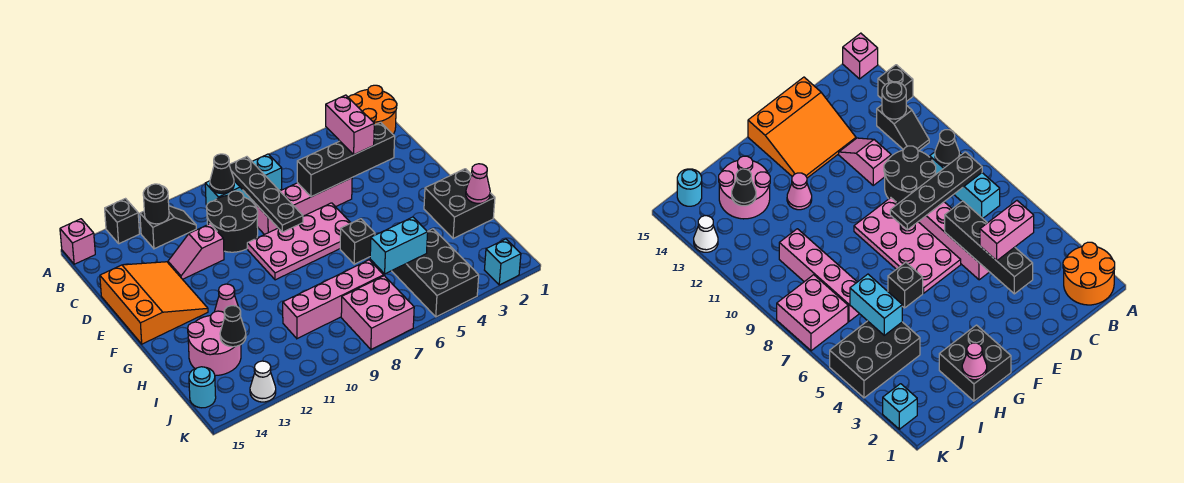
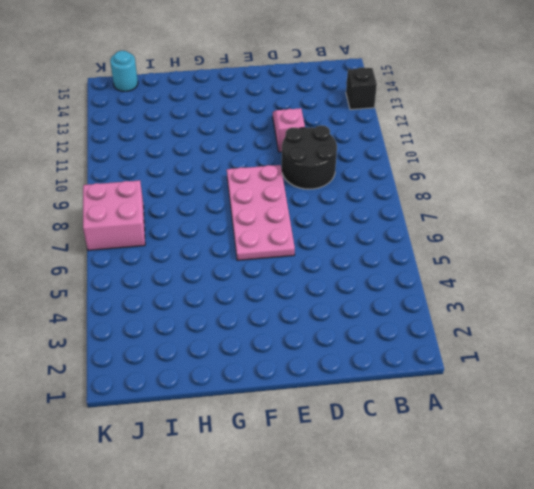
none -> orange round brick A1:B2 level 1
none -> pink brick A15 level 1
none -> cyan brick B7:B9 level 1

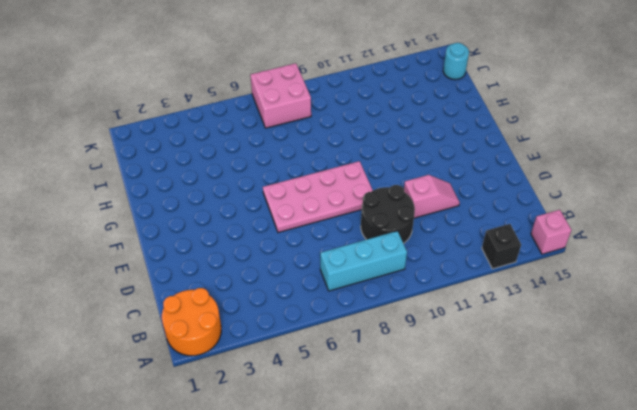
none -> black slope B11:B12 level 1 top 12
none -> pink brick D5:D8 level 1
none -> orange slope D13:F15 level 1 top 15

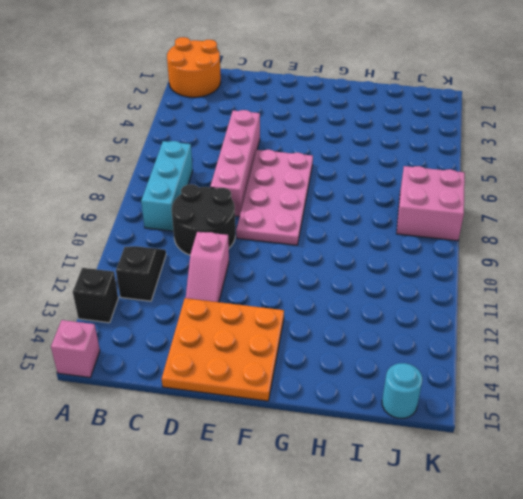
orange plate D13:F15 level 1 -> orange slope D13:F15 level 1 top 15
none -> black brick G1:H2 level 1
none -> black brick G6 level 1
none -> pink cone G12 level 1

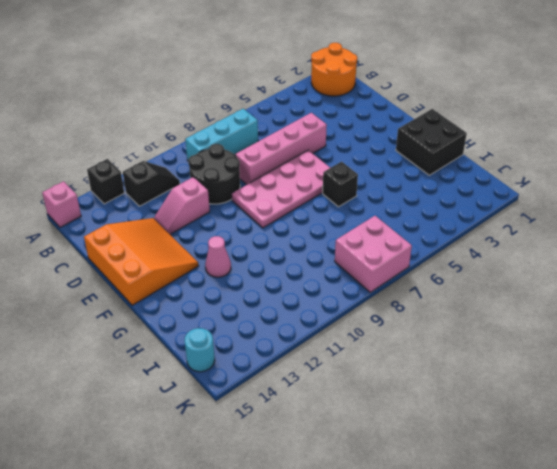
none -> pink round brick H13:I14 level 1
none -> black brick I4:K5 level 1
none -> pink brick I7:I10 level 1

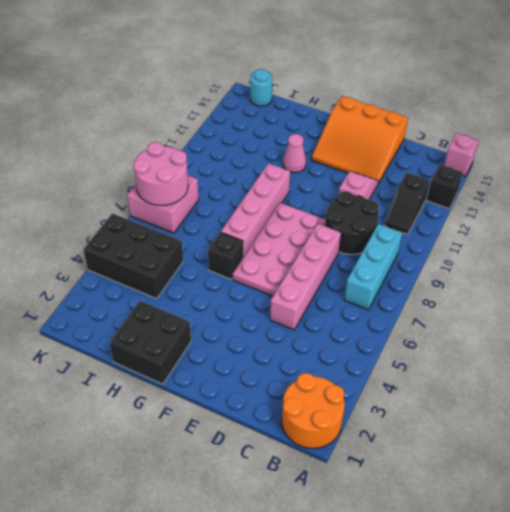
pink brick G7:G10 level 1 -> pink brick I7:I10 level 1
pink round brick J7:K8 level 2 -> pink round brick H13:I14 level 1
none -> cyan brick K2 level 1
none -> white cone K13 level 1
none -> black plate B8:E8 level 2

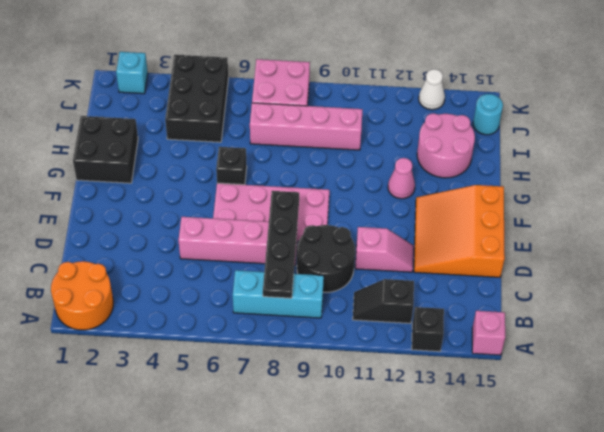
none -> black cone B9 level 2
none -> black round brick B12 level 2
none -> black brick D3:D6 level 2

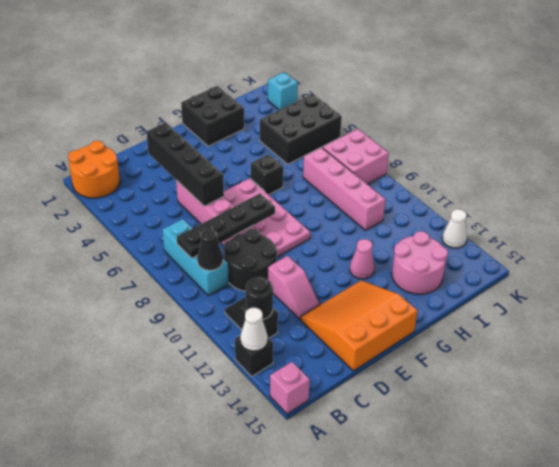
white cone A13 level 2 -> none
none -> cyan round brick J15 level 1
none -> pink cone H1 level 2
none -> cyan brick I5:I6 level 2

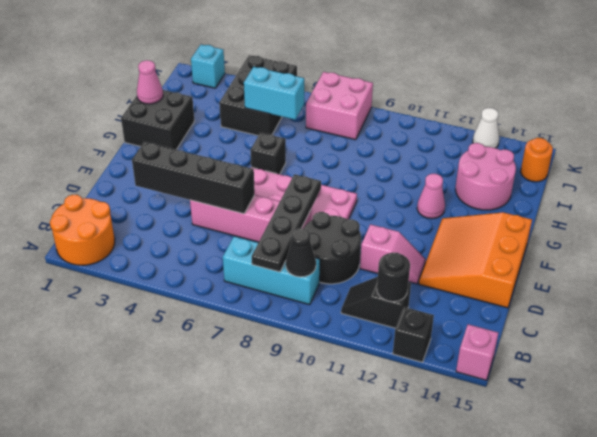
orange round brick J15 level 1 -> cyan round brick J15 level 1
none -> pink brick I7:I10 level 1
none -> black cone I13 level 2
none -> pink brick C4:D4 level 3

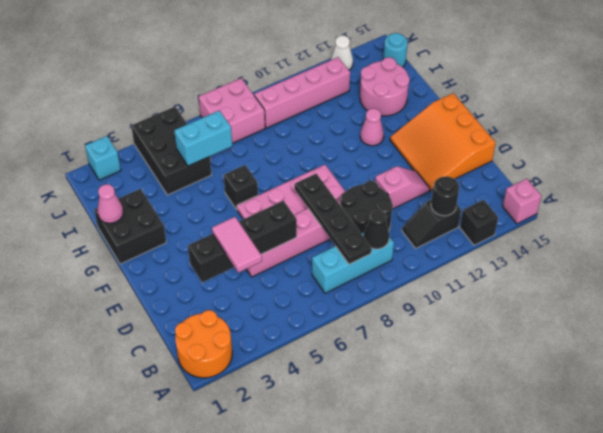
pink tile C4:D4 level 3 -> pink brick C4:D4 level 3
pink brick J9:J12 level 1 -> pink brick I7:I10 level 1
none -> black cone I13 level 2

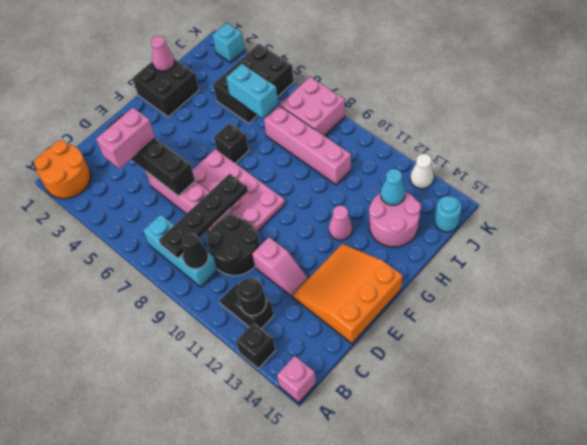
cyan cone I13 level 2 -> black cone I13 level 2

